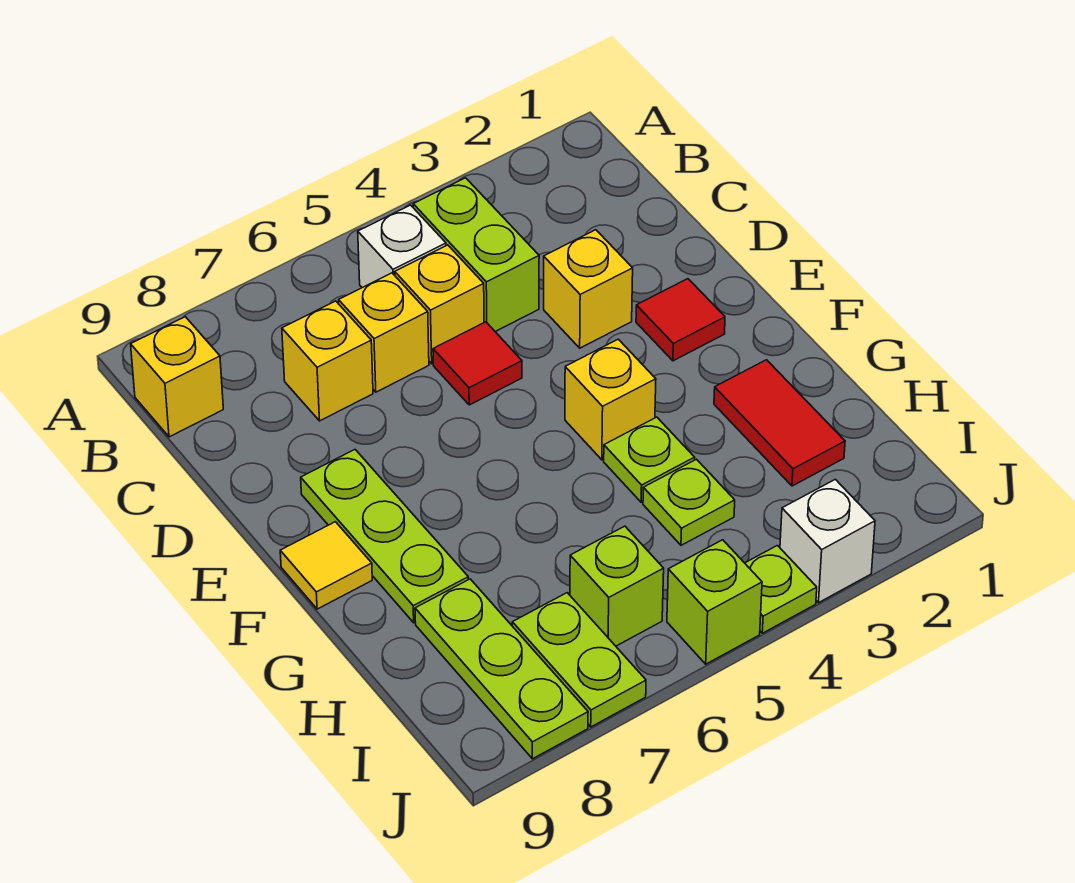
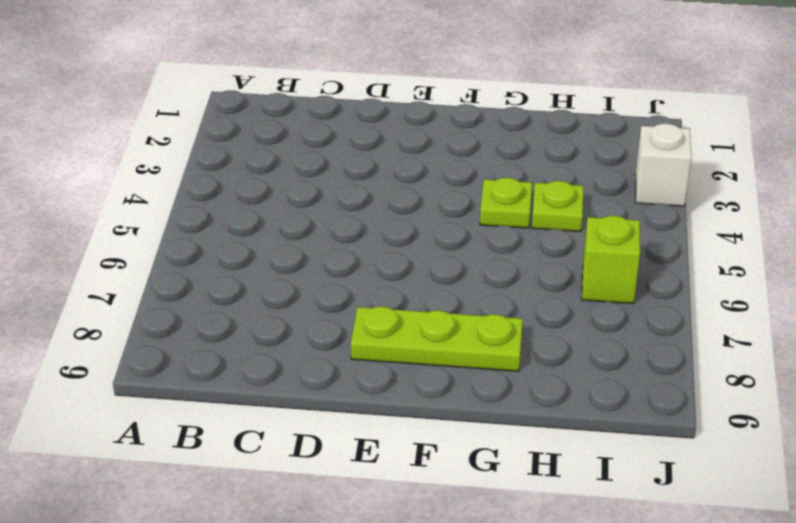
none -> lime brick B4:C4 level 1
none -> white brick B5 level 1
none -> yellow brick B9 level 1

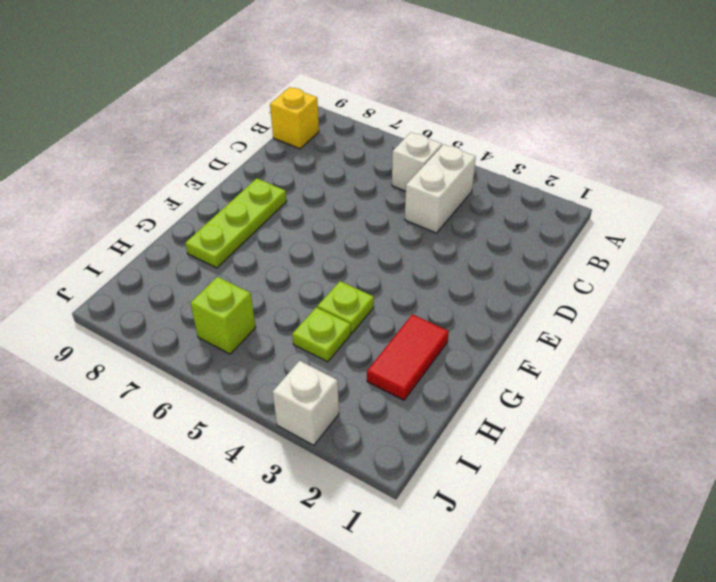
white brick B4:C4 level 1 -> lime brick B4:C4 level 1
none -> yellow brick C5 level 1
none -> yellow brick C6 level 1
none -> yellow brick C7 level 1

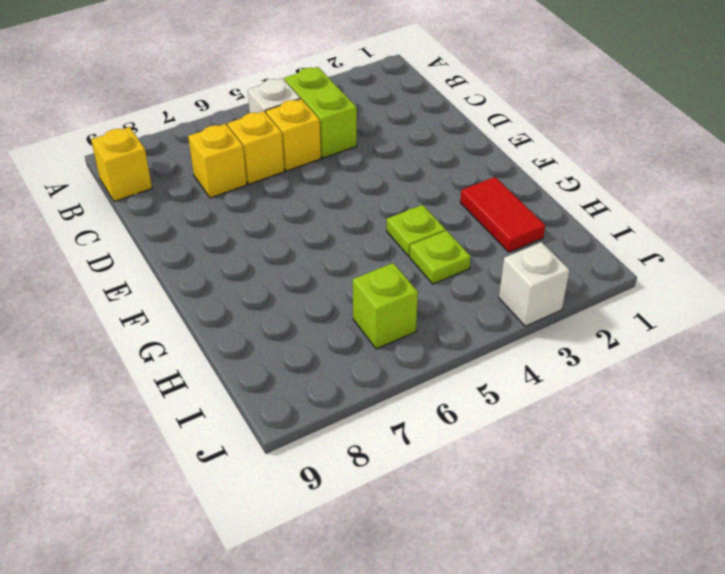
none -> yellow brick D3 level 1
none -> red tile D5 level 1
none -> red tile E2 level 1

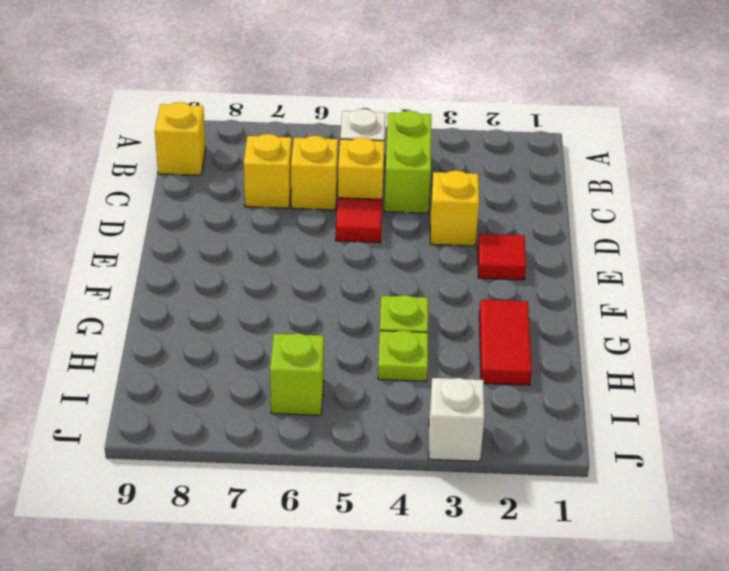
none -> lime plate E8:G8 level 1
none -> yellow brick F4 level 1
none -> yellow tile F9 level 1

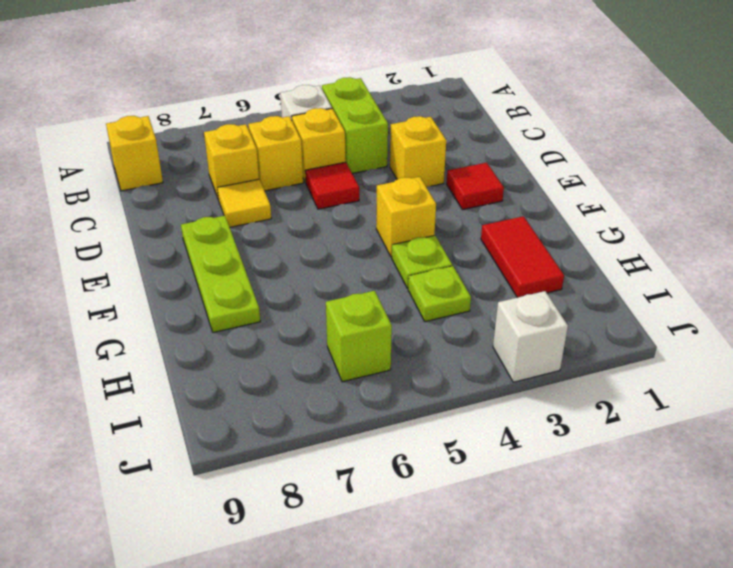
yellow tile D7 level 1 -> yellow tile F9 level 1
none -> lime plate H8:J8 level 1
none -> lime plate I7:J7 level 1
none -> lime plate J4 level 1

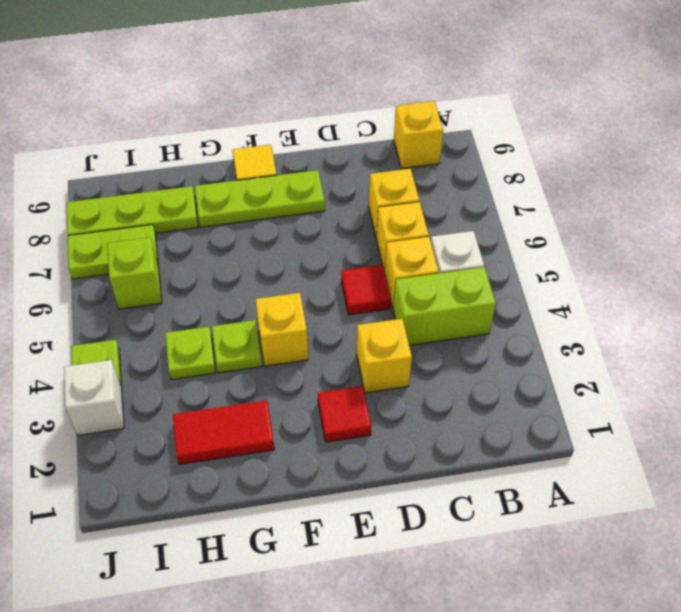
none -> lime brick J5 level 1

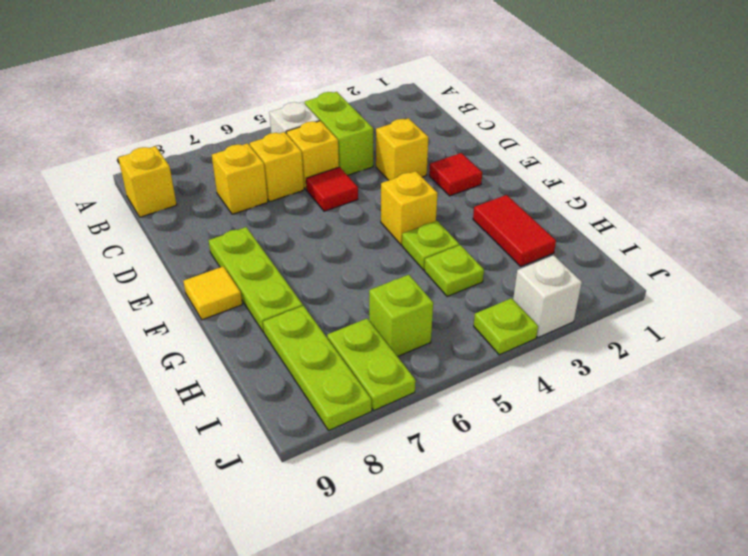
none -> lime brick J5 level 1

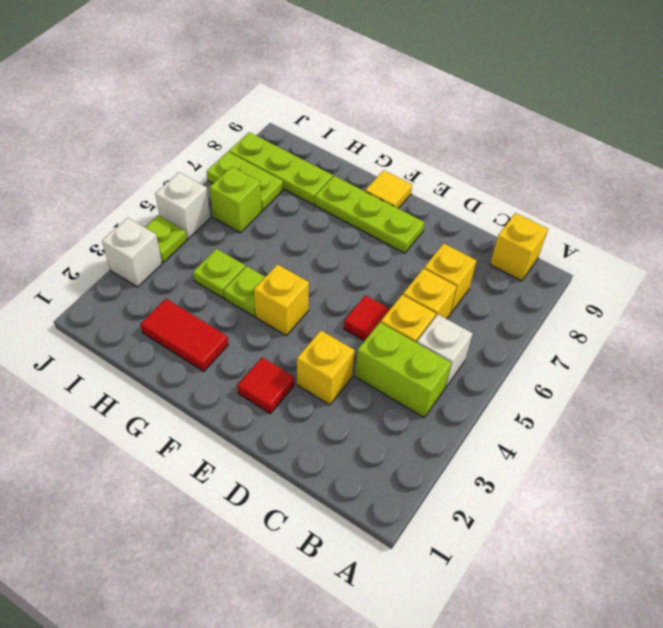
white brick J5 level 1 -> lime brick J5 level 1

